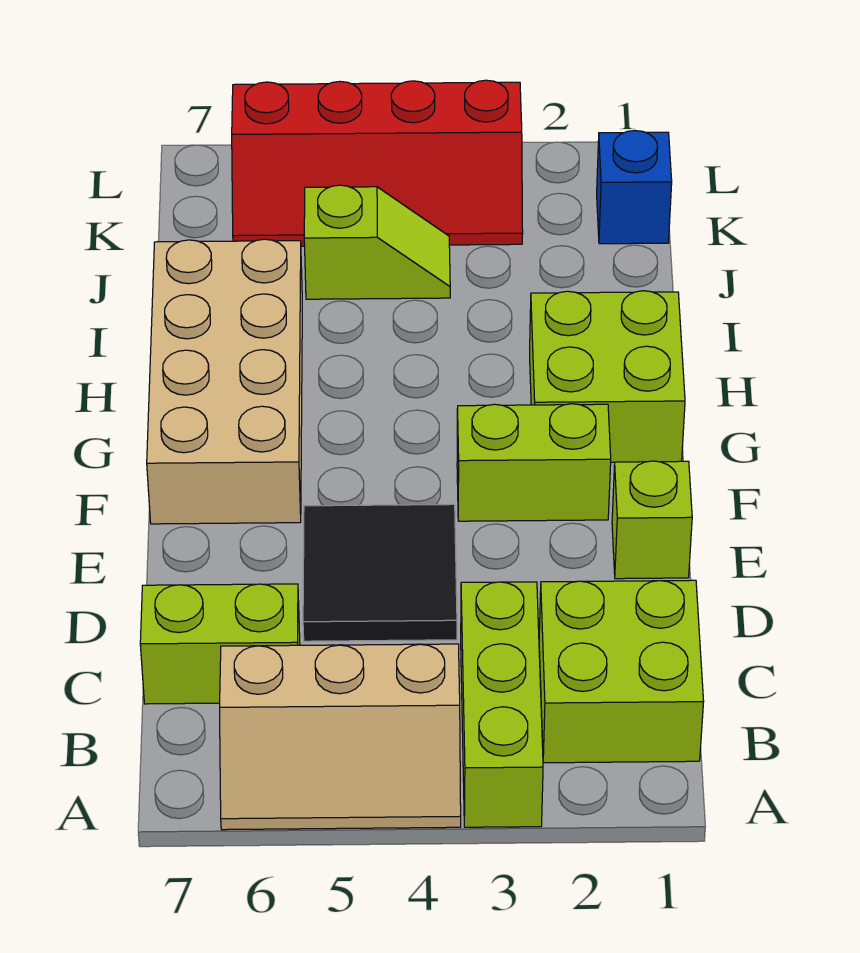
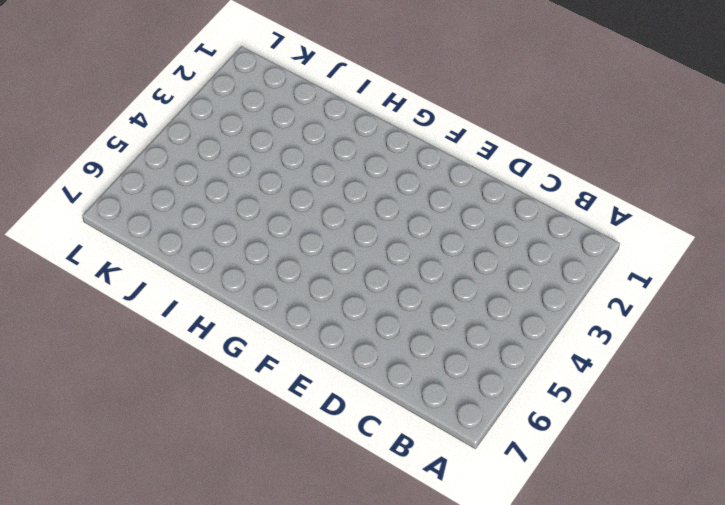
none -> lime brick A3:C3 level 1
none -> tan slope A4:B6 level 1 top B
none -> lime brick B1:C2 level 1

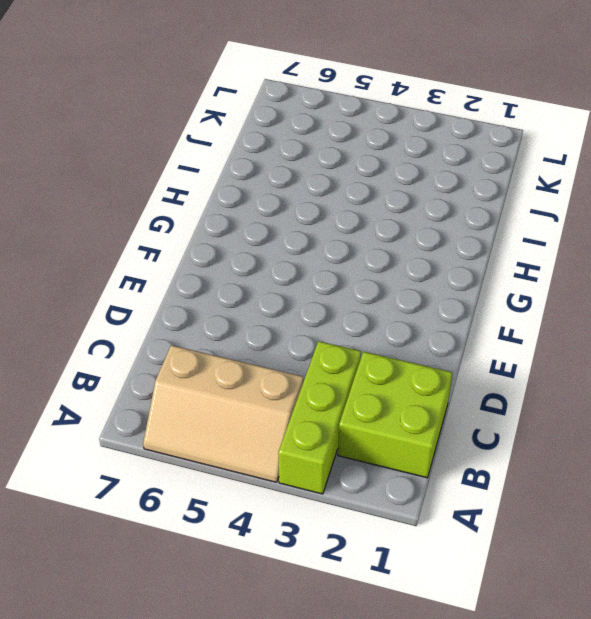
none -> lime brick C6:C7 level 1
none -> black tile D4:E5 level 1
none -> lime brick E1 level 1

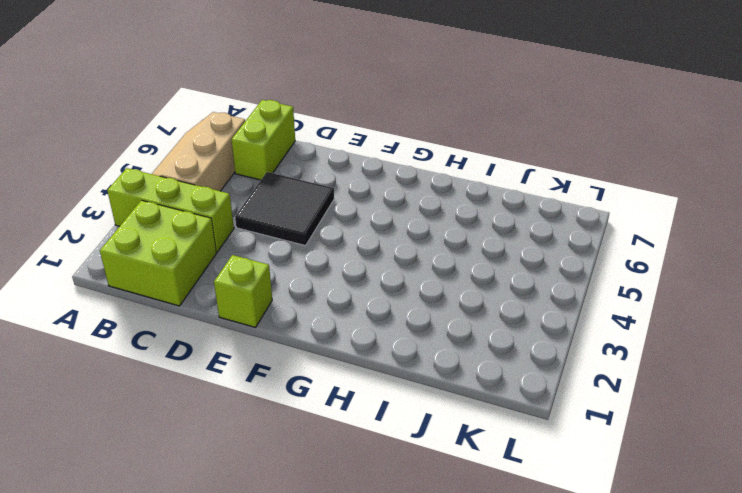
none -> lime brick F2:F3 level 1
none -> tan brick F6:I7 level 1
none -> lime brick G1:H2 level 1

